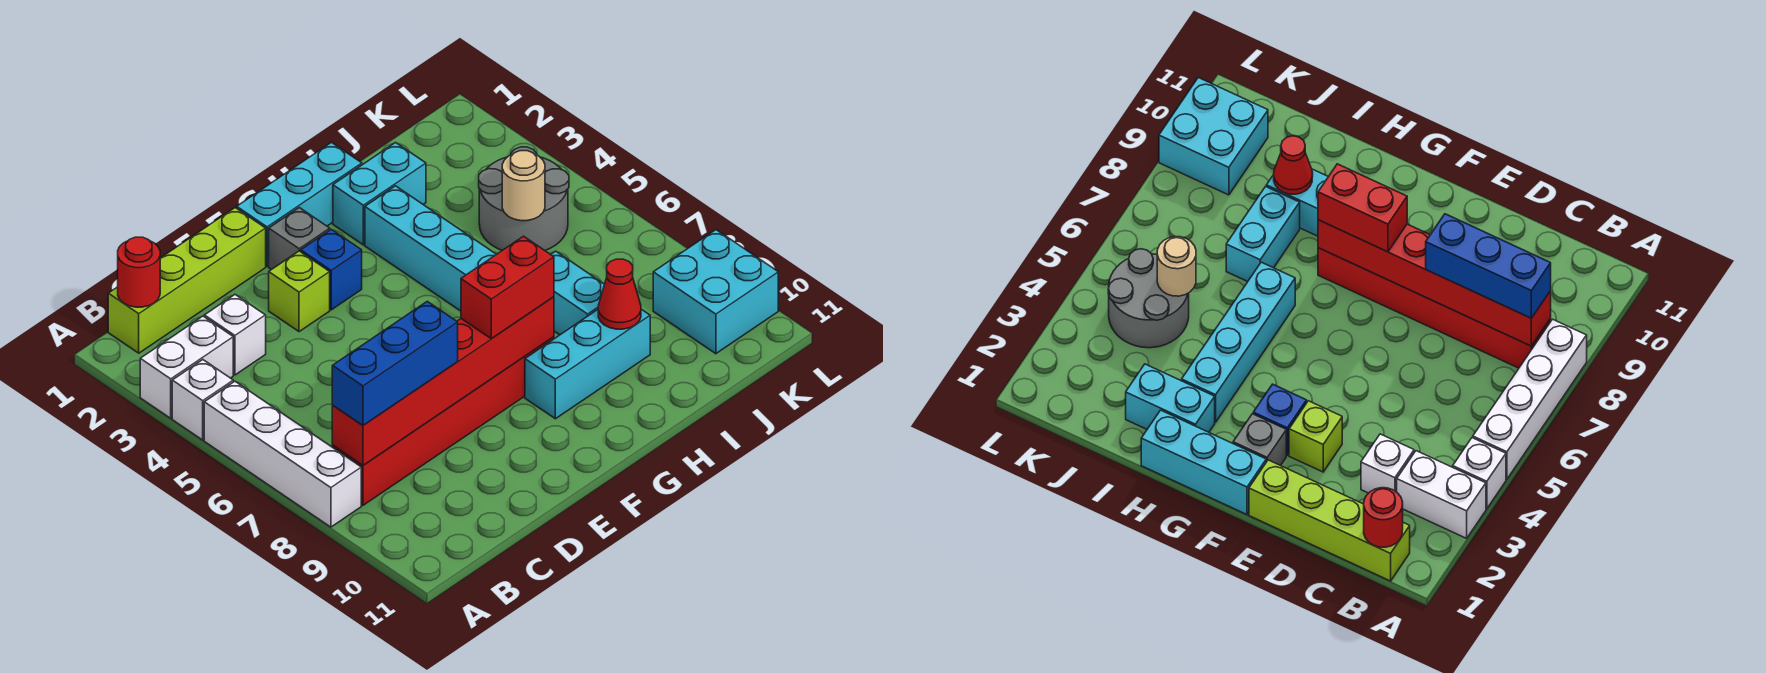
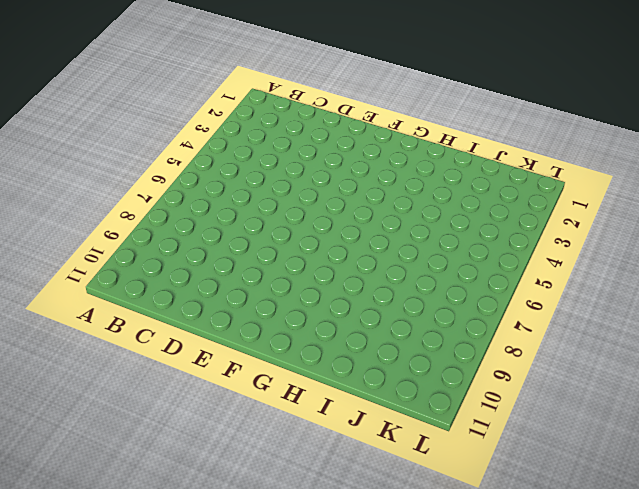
none -> white brick A3:B3 level 1
none -> white brick A4 level 1
none -> white brick A5:A8 level 1

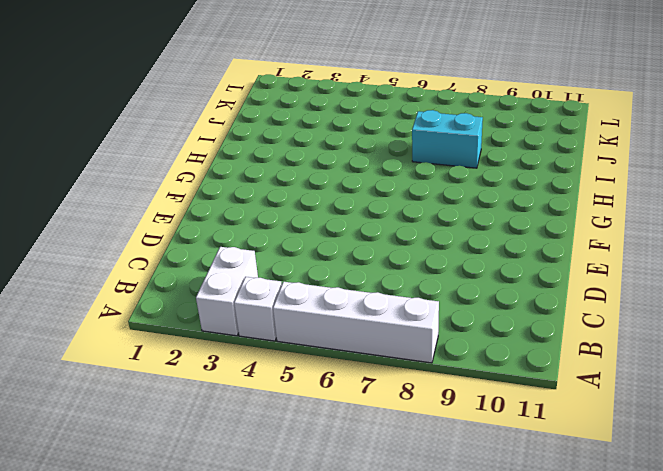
none -> lime brick B1:E1 level 1
none -> red brick B8:G8 level 1
none -> white brick C3 level 1

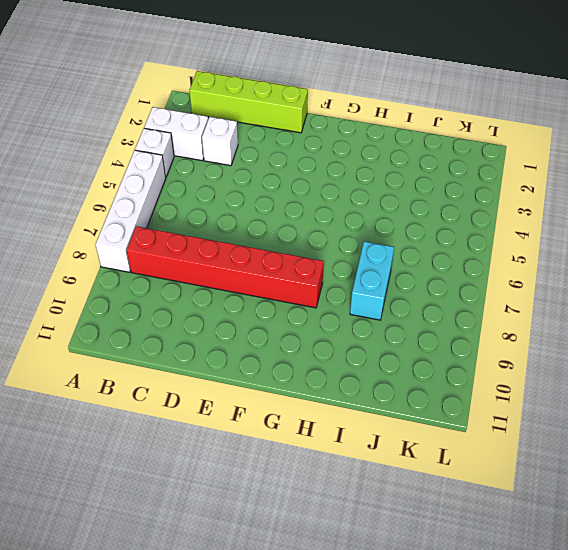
none -> lime brick E3 level 1
none -> cyan brick F1:H1 level 1
none -> grey brick F2 level 1

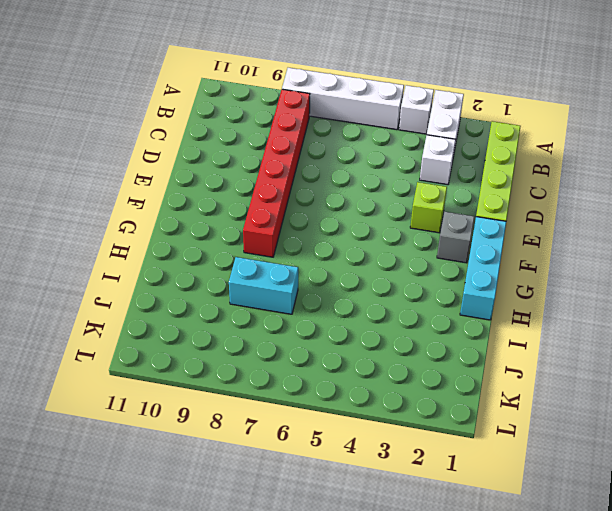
none -> blue brick F3 level 1
none -> cyan brick G9:I9 level 1
none -> cyan brick H2:I2 level 1

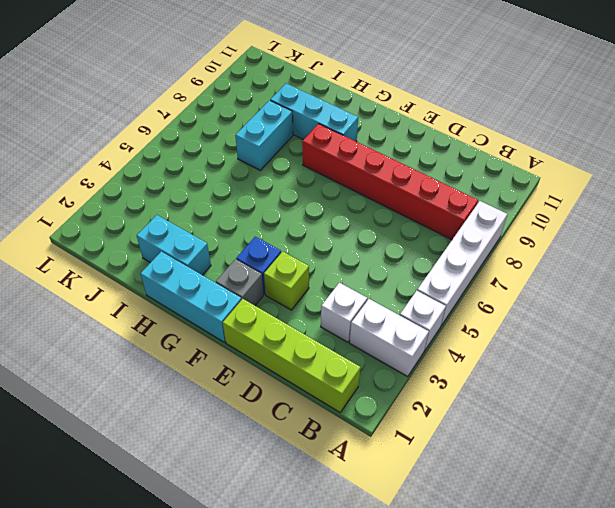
none -> cyan brick H3:H6 level 1
none -> grey round brick J4:K5 level 1
none -> cyan brick K9:L10 level 1

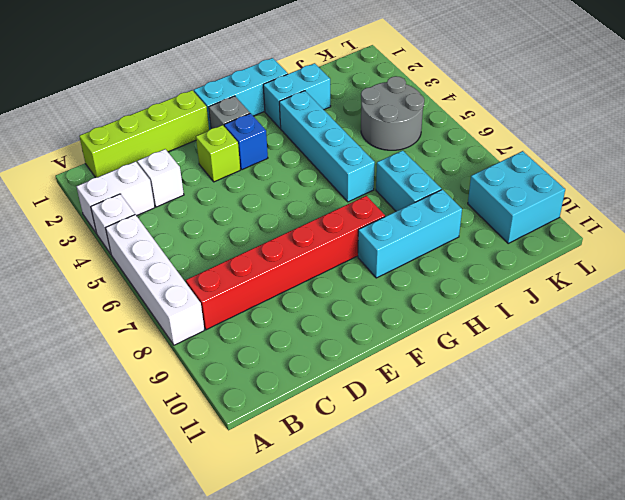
none -> red round brick B1 level 2
none -> red brick B8:G8 level 2
none -> red cone I9 level 2

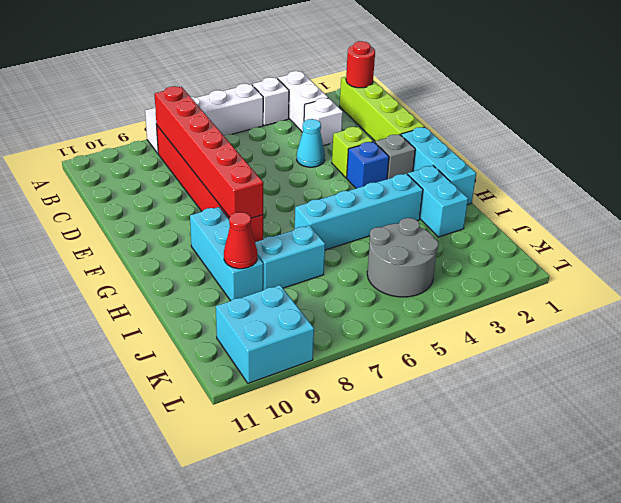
cyan cone D4 level 1 -> none
none -> tan round brick J5 level 2
none -> blue brick B8:D8 level 3
none -> red brick F8:G8 level 3

